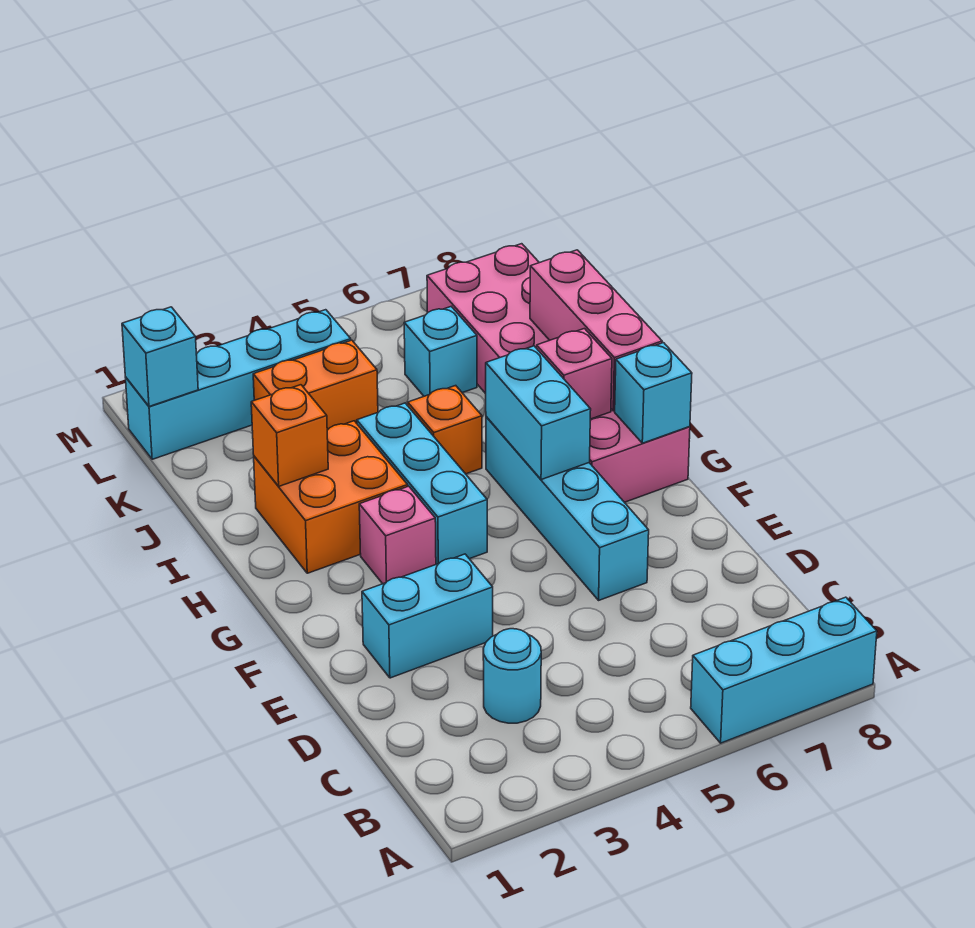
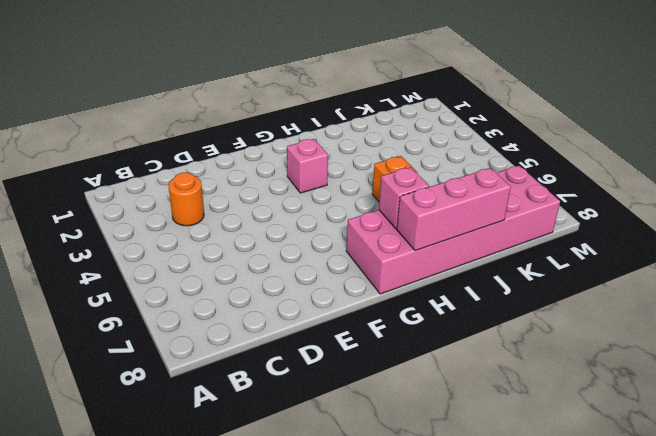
orange round brick C3 level 1 -> cyan round brick C3 level 1
none -> cyan brick A6:A8 level 1
none -> cyan brick E2:E3 level 1
none -> cyan brick E6:H6 level 1

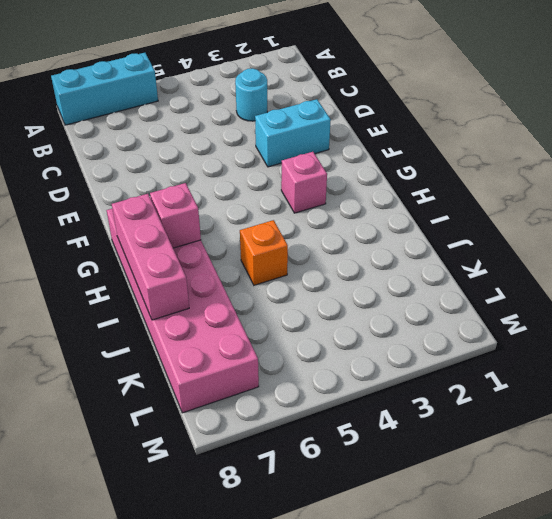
none -> cyan brick E6:H6 level 1
none -> cyan brick G4:I4 level 1
none -> orange brick H2:I3 level 1

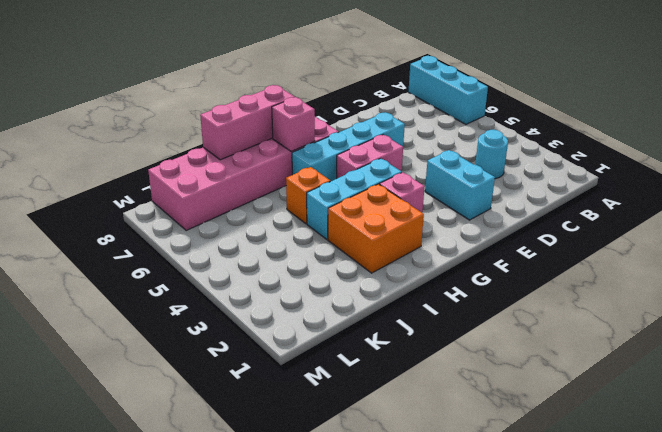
pink brick F5:G5 level 1 -> none
none -> orange brick K3:K4 level 1
none -> cyan brick K6 level 1
none -> cyan brick L1:L4 level 1

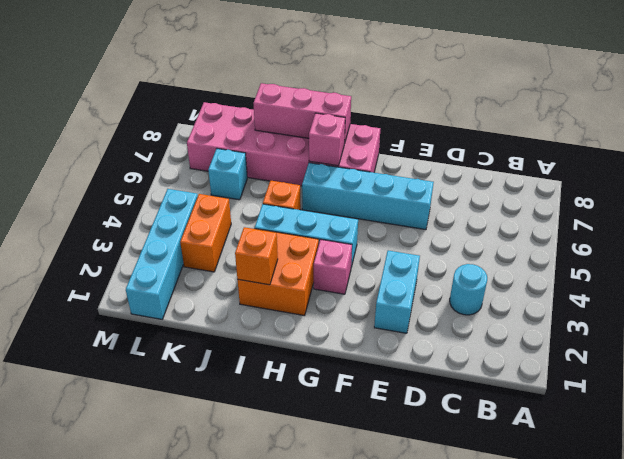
none -> cyan brick A6:A8 level 1
none -> cyan brick G6:H6 level 2
none -> cyan brick G8 level 2

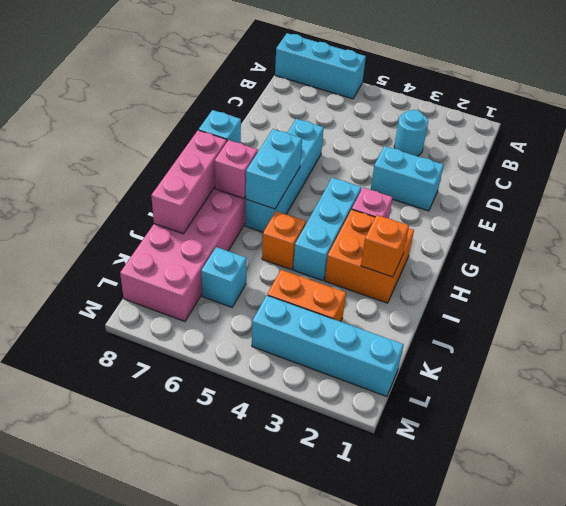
none -> cyan brick L1 level 2

